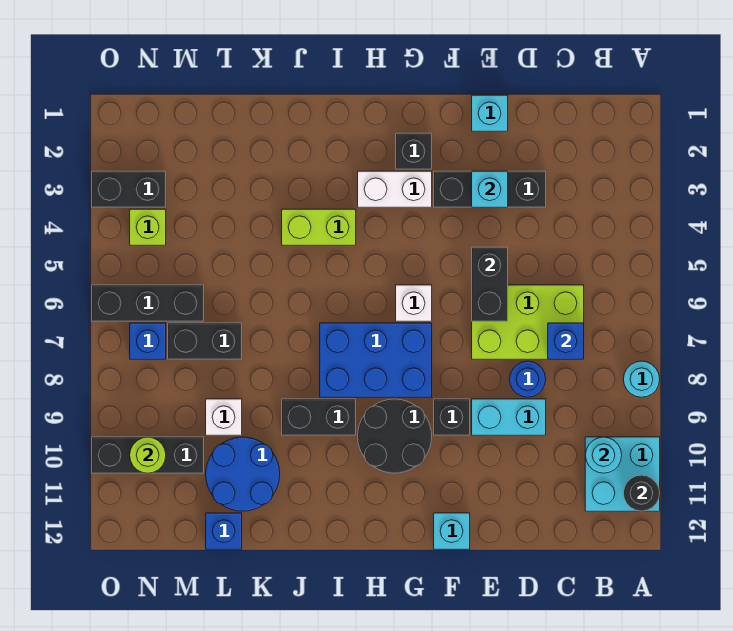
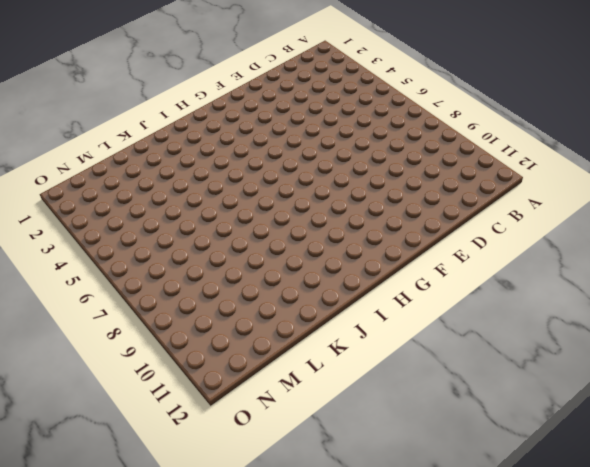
none -> cyan round brick A8 level 1
none -> cyan brick A10:B11 level 1
none -> lime brick C6:E7 level 1
none -> black brick D3:F3 level 1

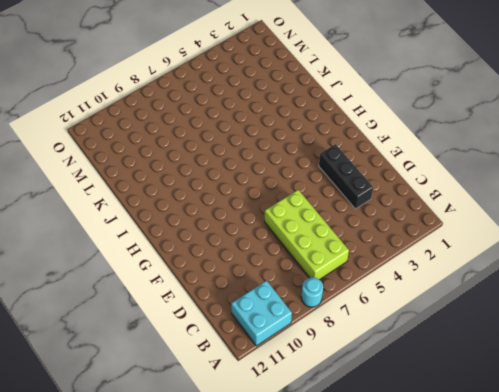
lime brick B6:E7 level 1 -> lime brick C6:E7 level 1
none -> blue round brick D8 level 1
none -> cyan brick D9:E9 level 1
none -> cyan brick E1 level 1
none -> black brick F9 level 1

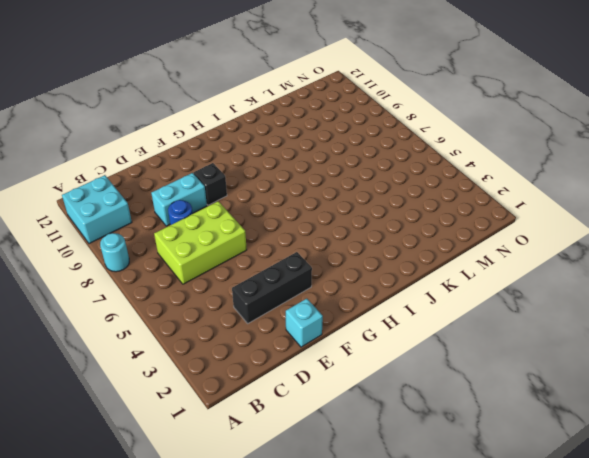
none -> cyan brick F12 level 1
none -> black brick G2 level 1
none -> white brick G3:H3 level 1
none -> white brick G6 level 1

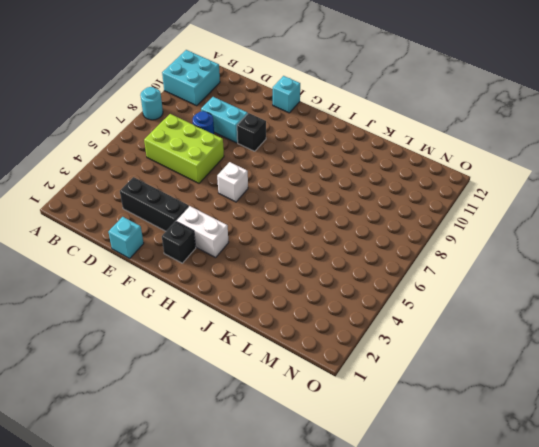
none -> blue brick G7:I8 level 1
none -> black round brick G9:H10 level 1
none -> lime brick I4:J4 level 1
none -> black brick I9:J9 level 1

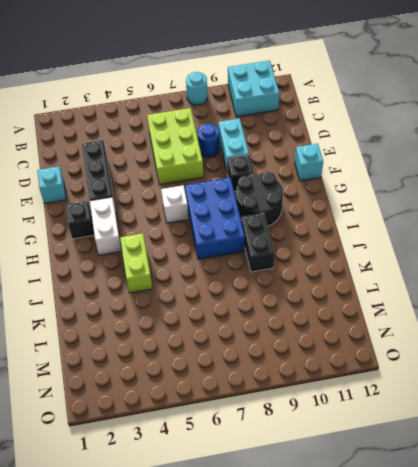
none -> blue round brick K10:L11 level 1
none -> black brick L7:M7 level 1
none -> white brick L9 level 1
none -> blue brick L12 level 1

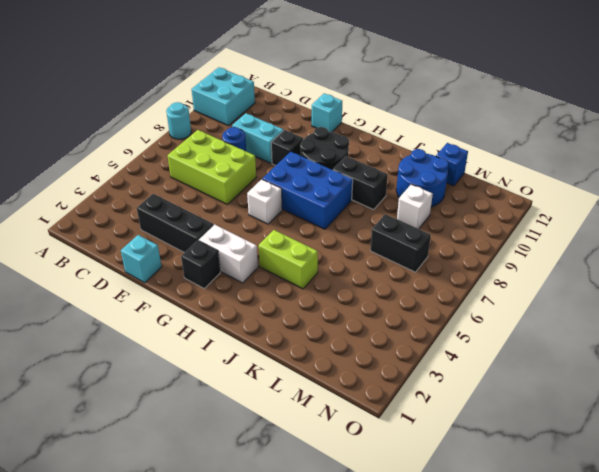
none -> black brick M6:O6 level 1
none -> black brick M10:O10 level 1
none -> black brick N3:O3 level 1
none -> lime brick N4 level 1

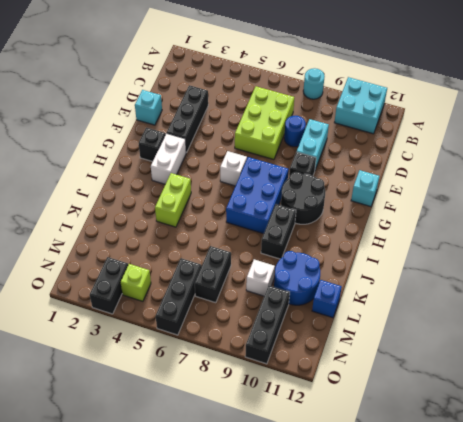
none -> blue brick N7 level 1
none -> black round brick A11 level 2
none -> cyan round brick B10 level 2
none -> blue brick C7 level 2

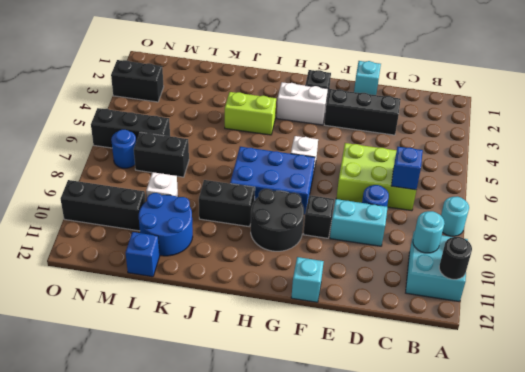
blue round brick N7 level 1 -> blue brick N7 level 1
none -> lime brick N4 level 1
none -> cyan brick E3 level 2
none -> black brick E5:E6 level 2
none -> lime round brick N10 level 2

